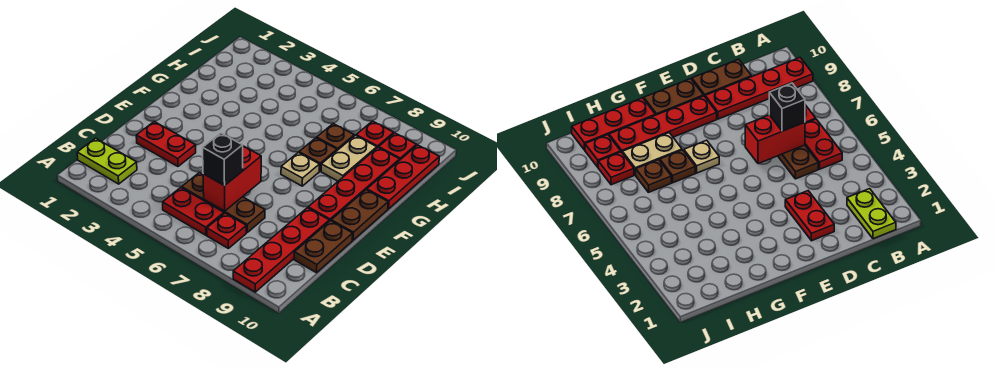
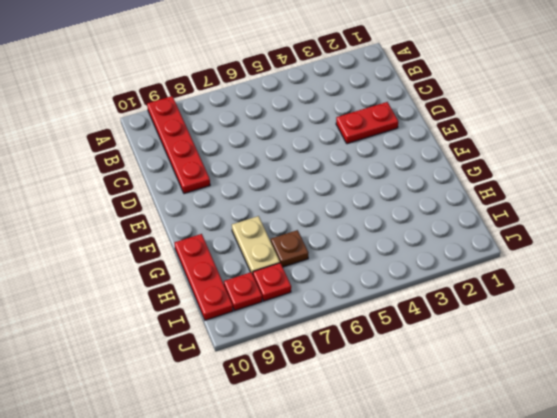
none -> lime plate B1:B2 level 1
none -> red plate B5:B6 level 1
none -> red plate B7 level 1

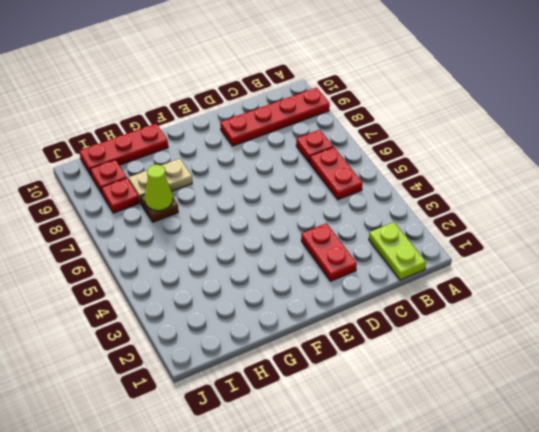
lime cone H7 level 2 -> none
none -> brown plate C5:C7 level 1
none -> brown plate C10:D10 level 1
none -> red plate E9:H9 level 1

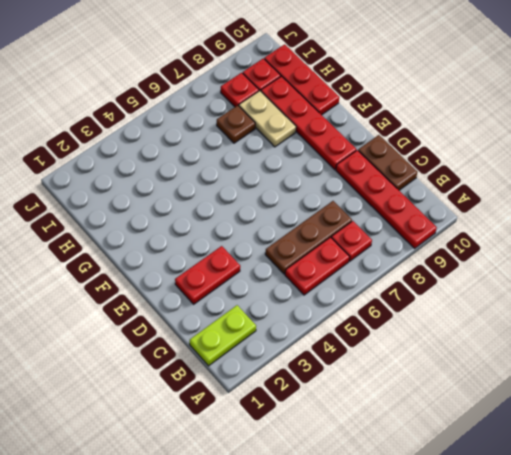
none -> brown plate E10:F10 level 1
none -> tan plate F7 level 1
none -> brown plate G7 level 1

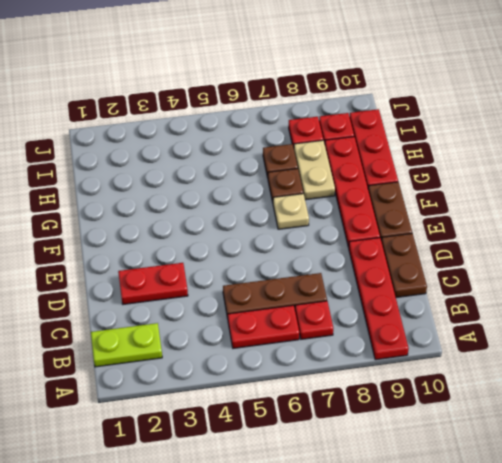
none -> red brick C6:D6 level 2
none -> black brick C6 level 3

